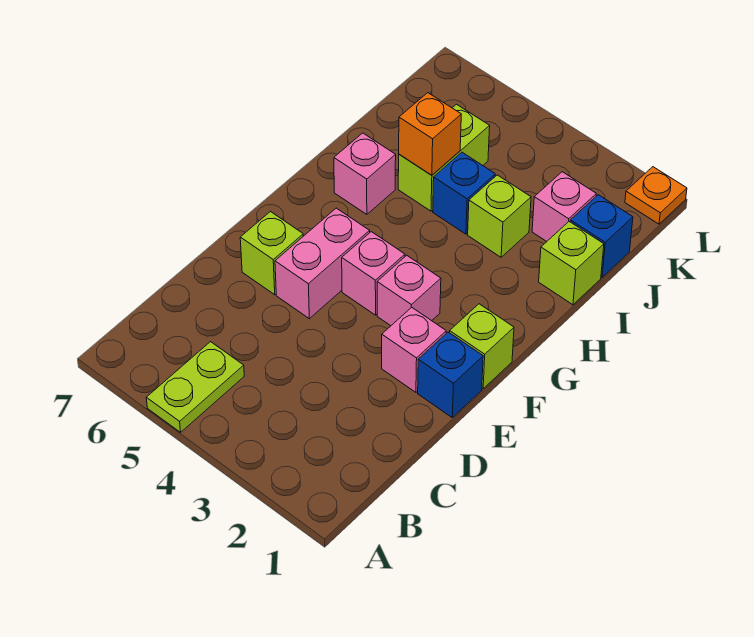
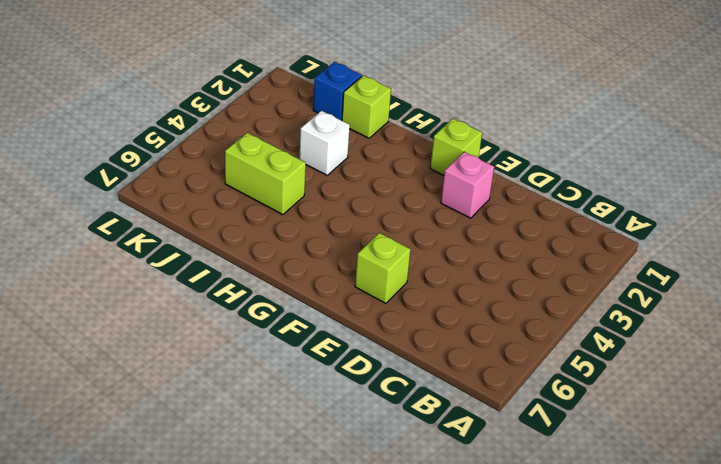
white brick I3 level 1 -> lime brick I3 level 1
none -> lime plate A5:B5 level 1
none -> blue brick E1 level 1
none -> pink brick E5:F5 level 1

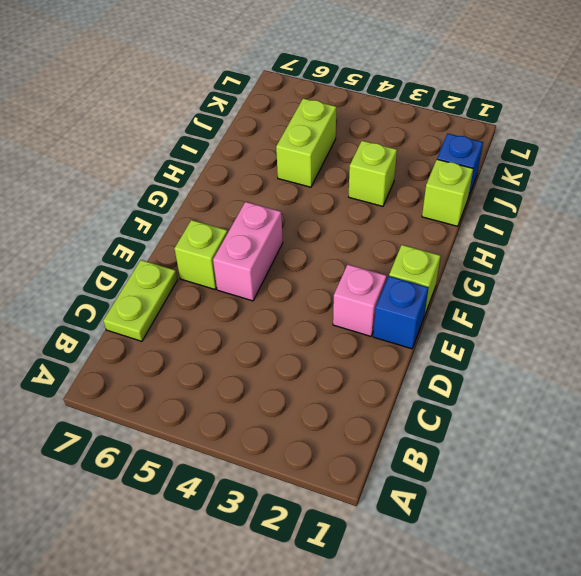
lime plate C7:D7 level 1 -> lime plate A5:B5 level 1
none -> pink brick F3 level 1
none -> pink brick F4 level 1
none -> pink brick H6 level 1

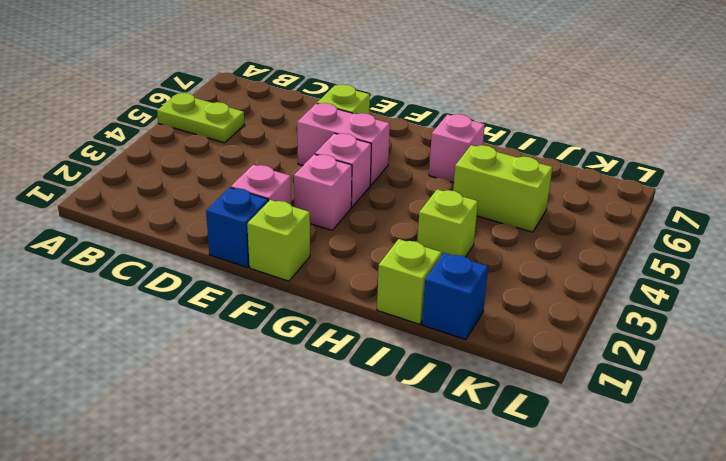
none -> blue brick I4 level 1
none -> pink brick J2 level 1
none -> orange plate L1 level 1

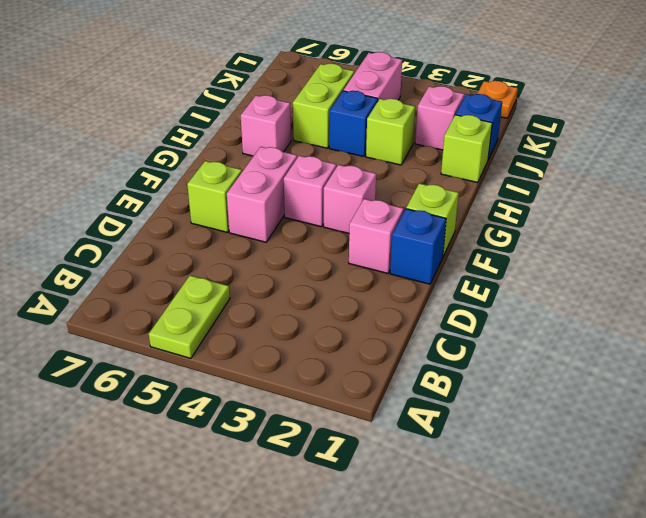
pink brick J4:K4 level 1 -> none
none -> orange brick I5 level 2

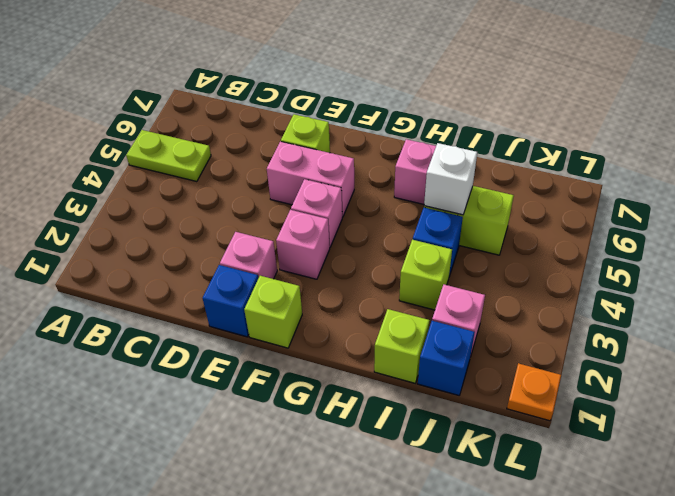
white brick I5 level 2 -> orange brick I5 level 2

